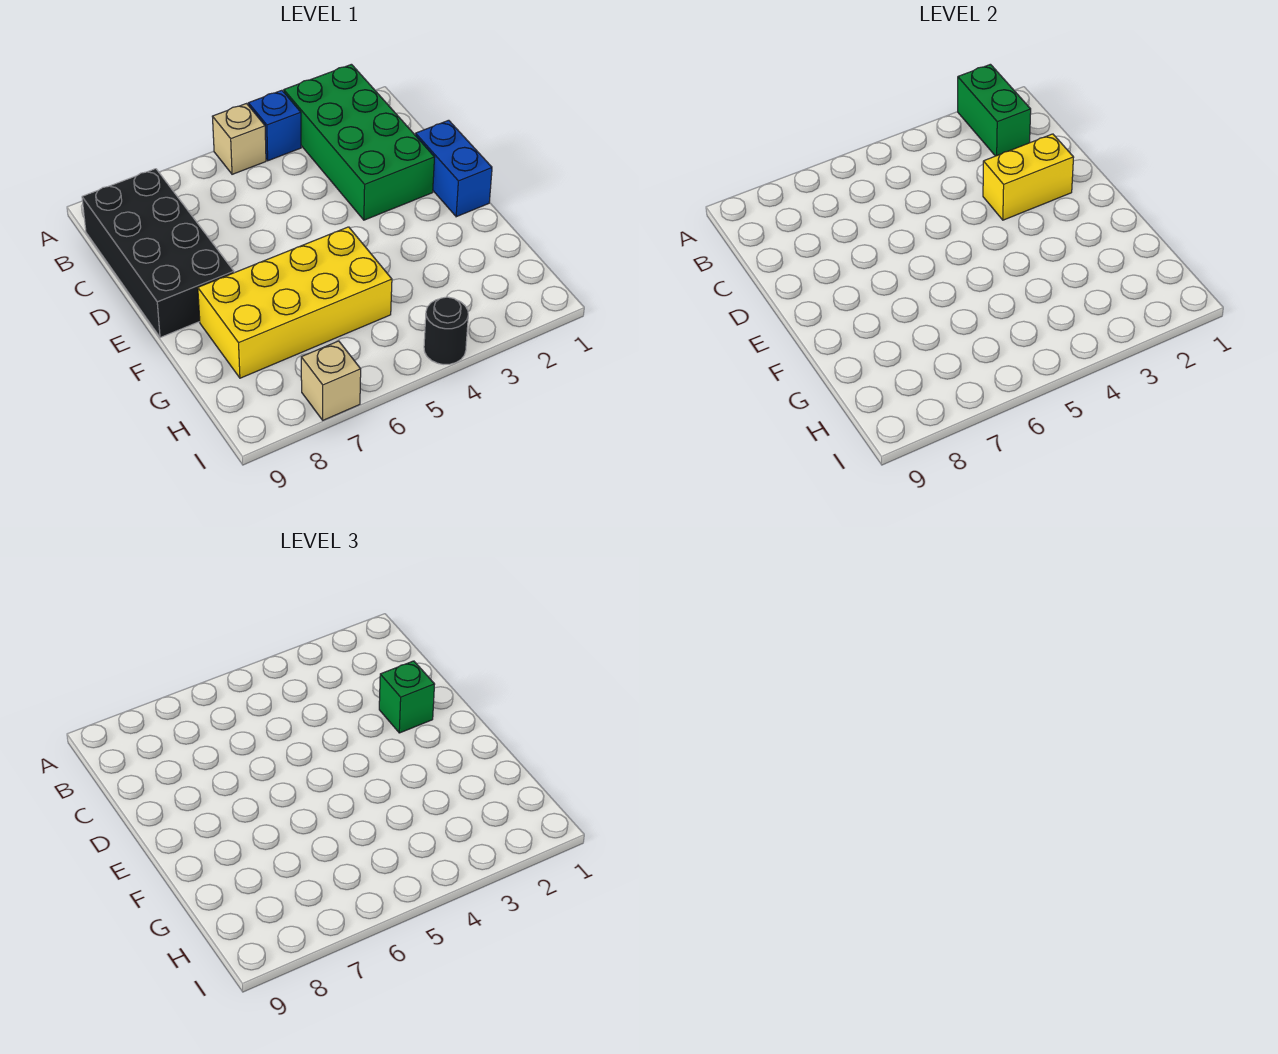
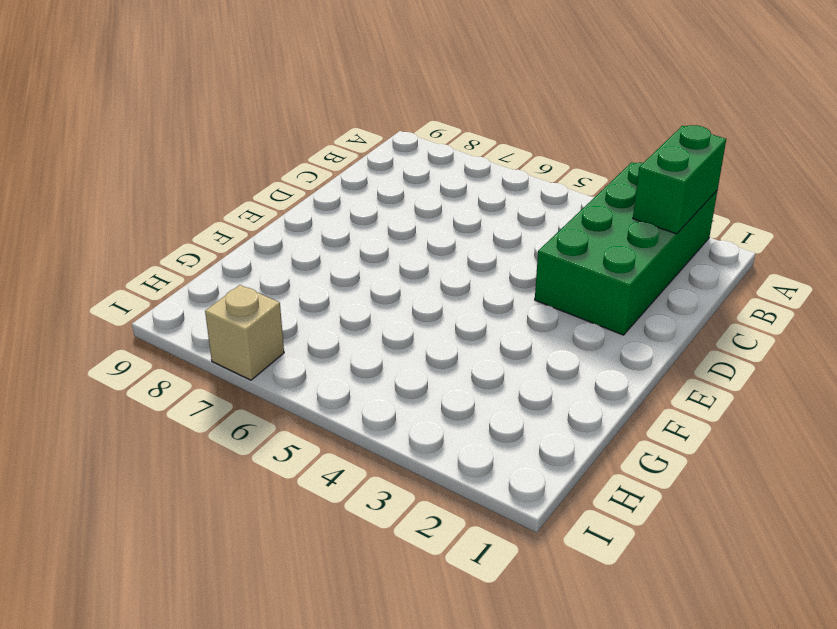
none -> blue brick A4 level 1
none -> tan brick A5 level 1

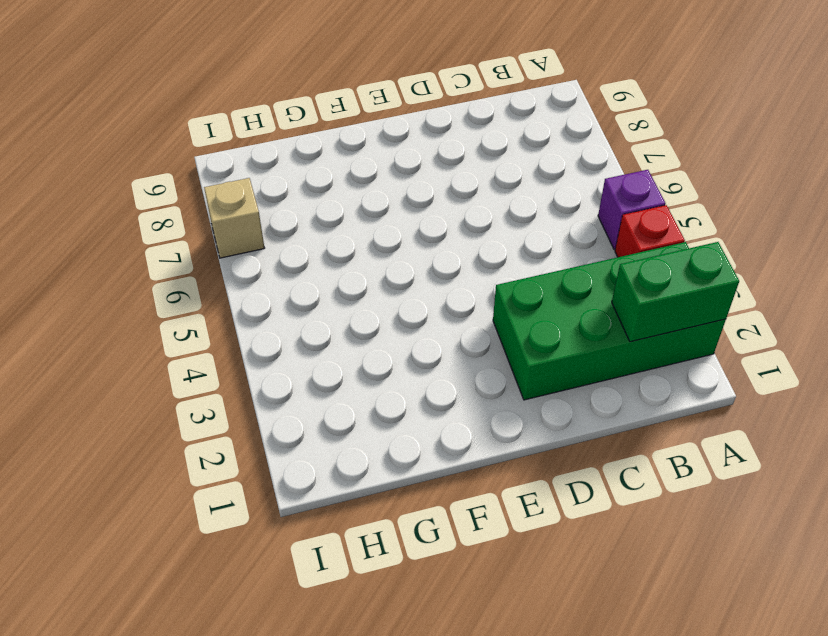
red brick A4 level 1 -> blue brick A4 level 1
purple brick A5 level 1 -> tan brick A5 level 1
none -> black brick B8:E9 level 1
none -> blue brick D1:E1 level 1

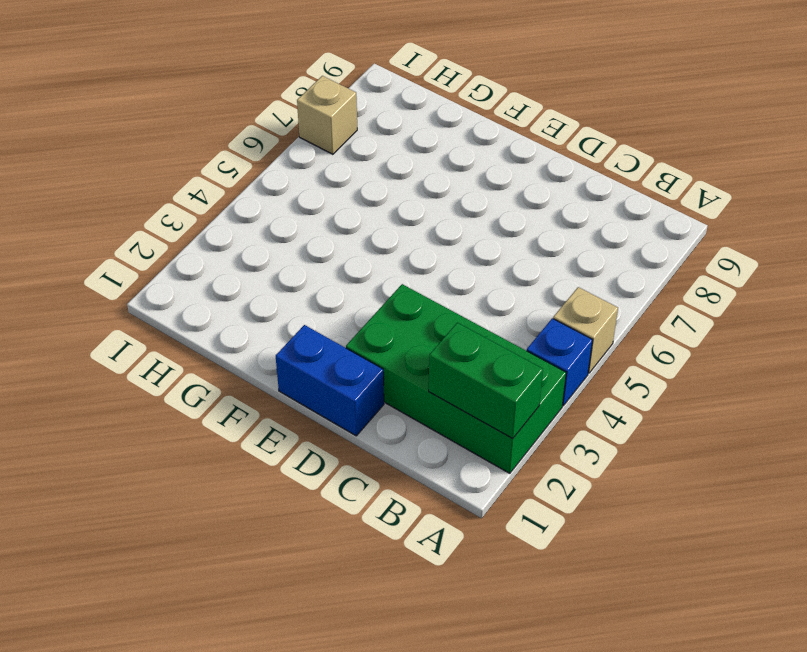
none -> black brick B8:E9 level 1
none -> yellow brick F5:G8 level 1

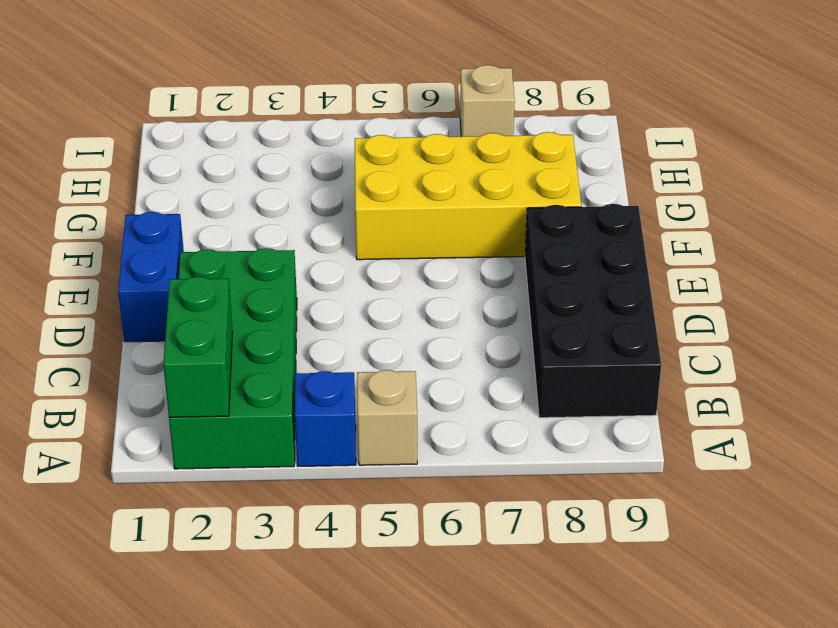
none -> black round brick I4 level 1
none -> yellow brick D2:D3 level 2

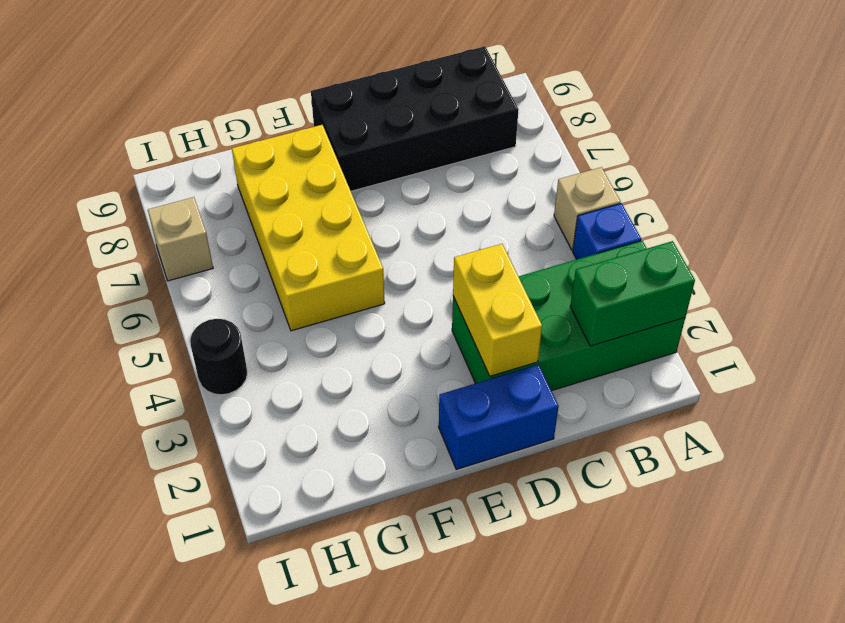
none -> green brick D2 level 3

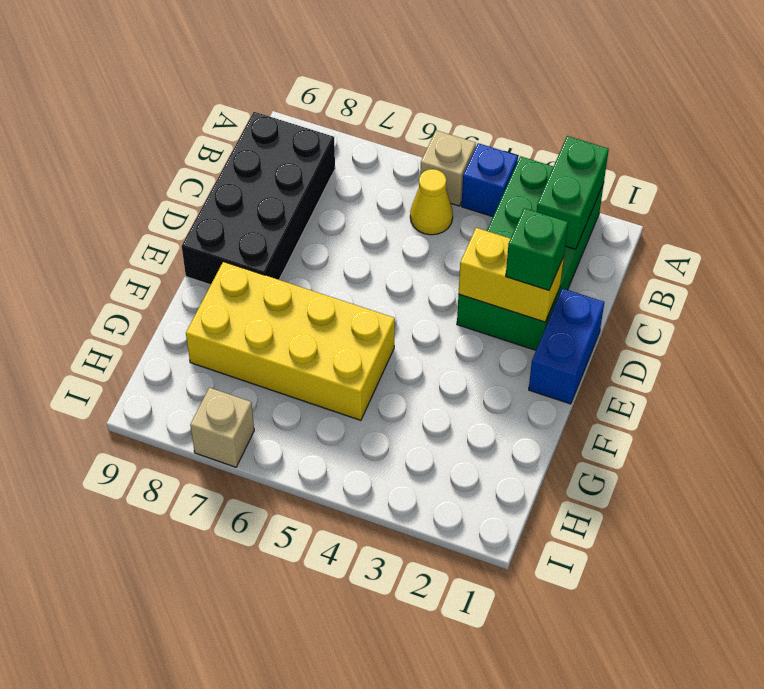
yellow cone B5 level 1 -> none
none -> black round brick I4 level 1

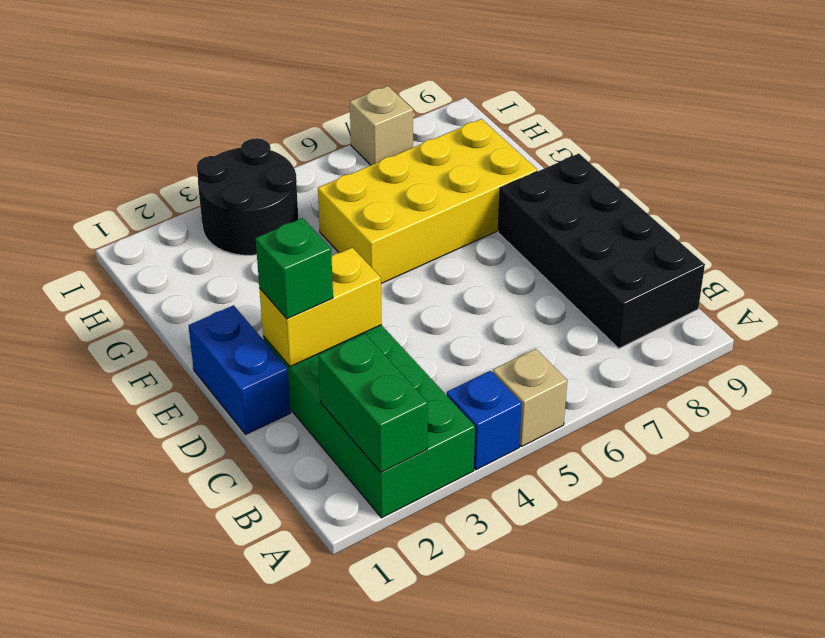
black round brick H3:I4 level 1 -> black round brick I4 level 1

